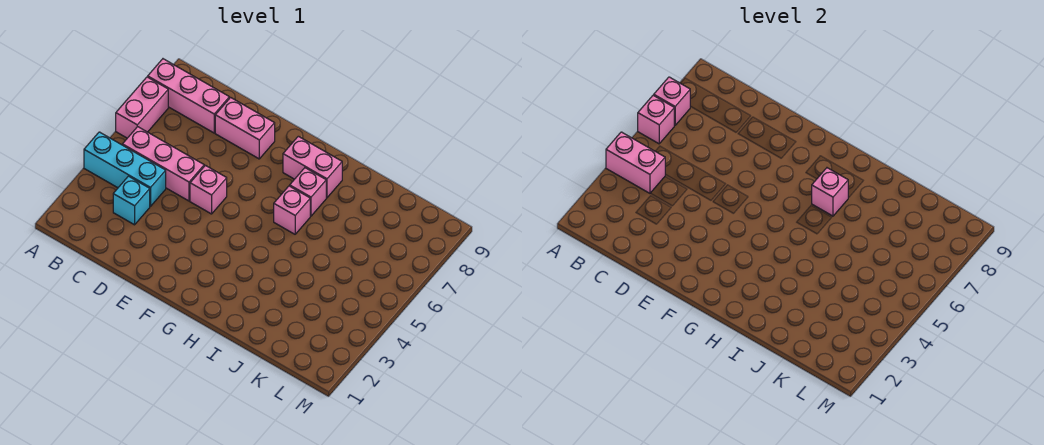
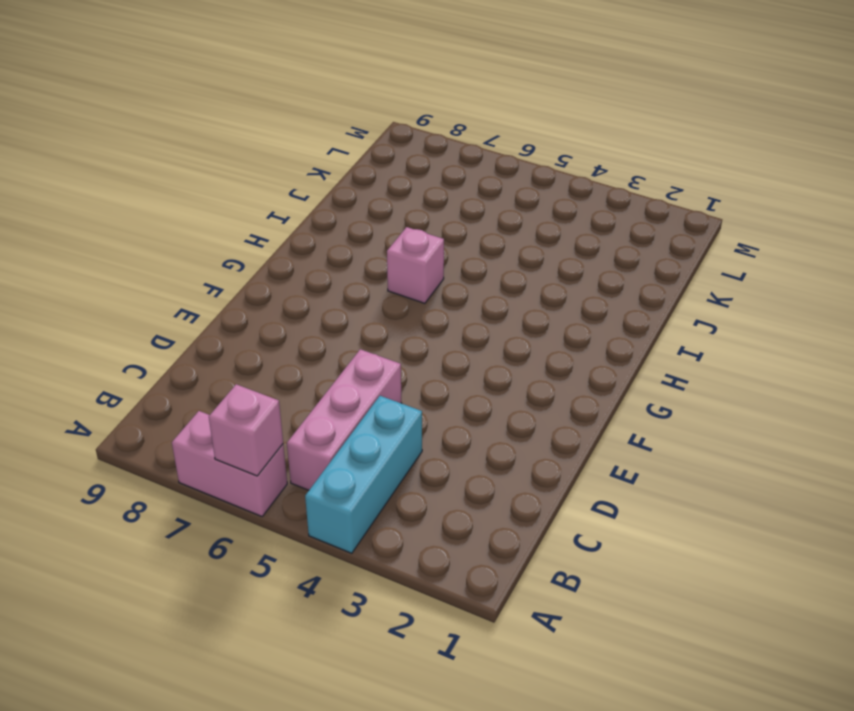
none -> pink brick A8:C8 level 1
none -> cyan brick C3 level 1
none -> pink brick D8:E8 level 1

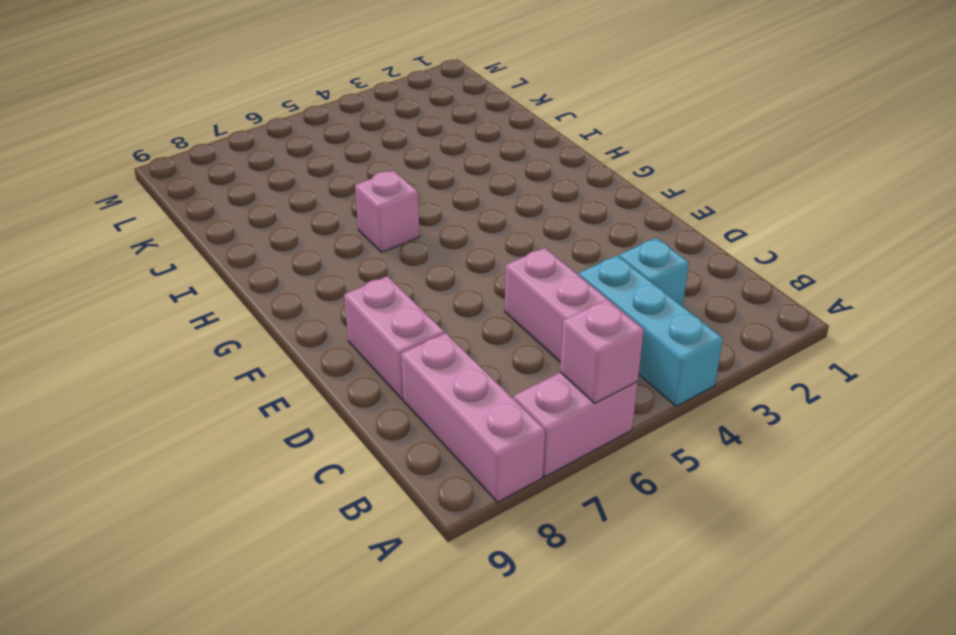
none -> pink brick E5 level 1
none -> pink brick G8:H8 level 1
none -> pink brick H7 level 1

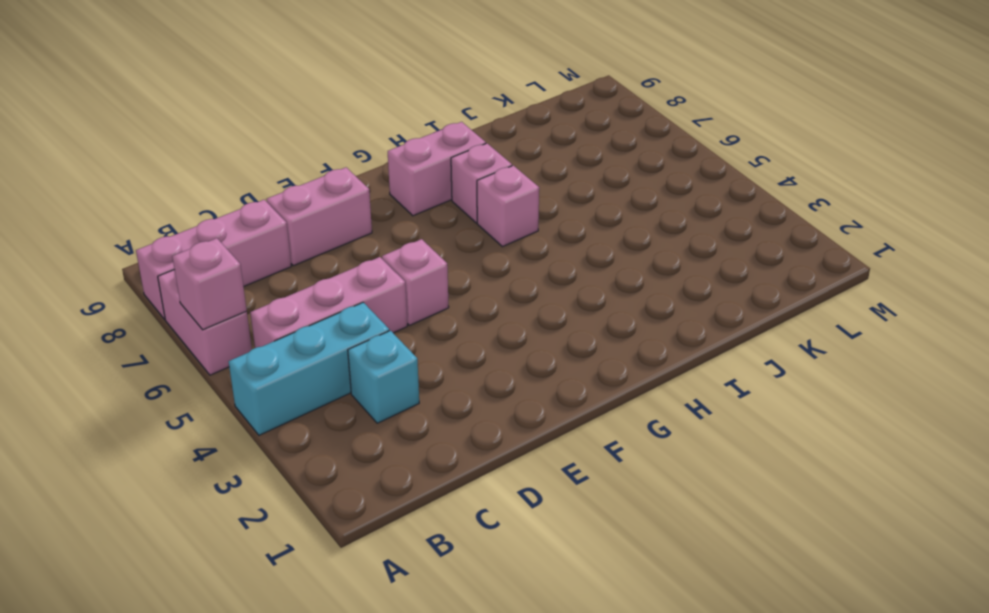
none -> pink brick A4:B4 level 2
none -> pink brick A7 level 2
none -> pink brick H7 level 2

